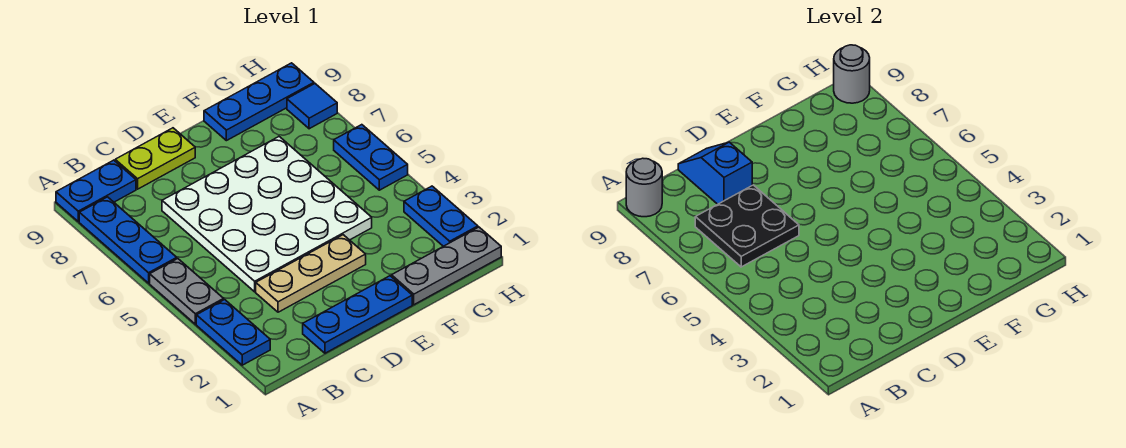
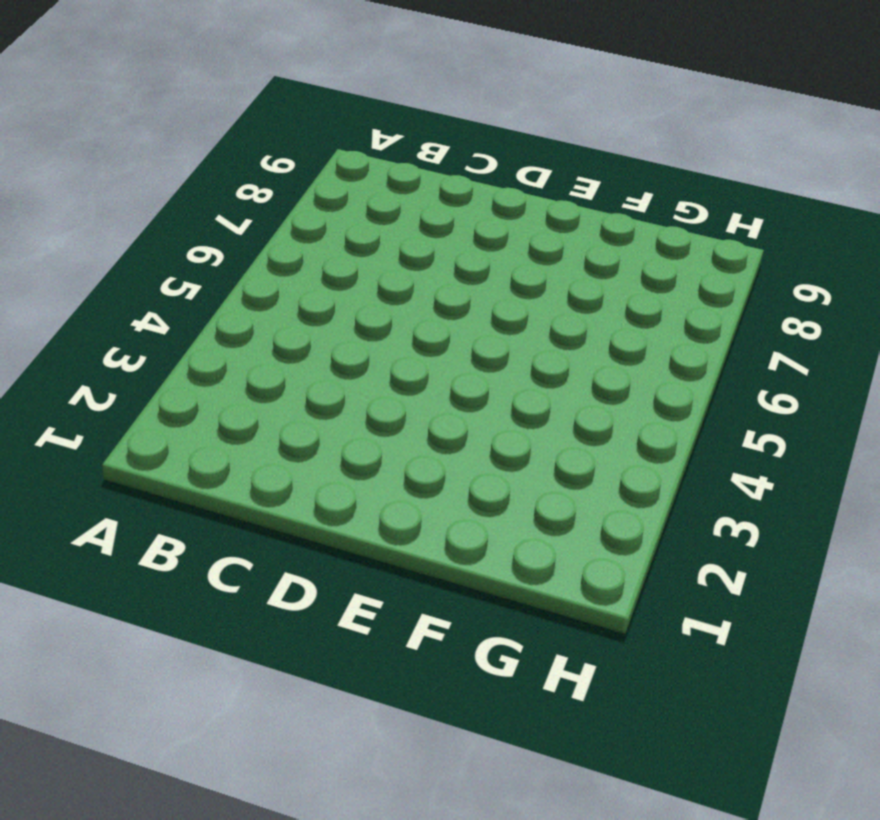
none -> blue plate A2:A3 level 1
none -> grey plate A4:A5 level 1
none -> blue plate A6:A8 level 1

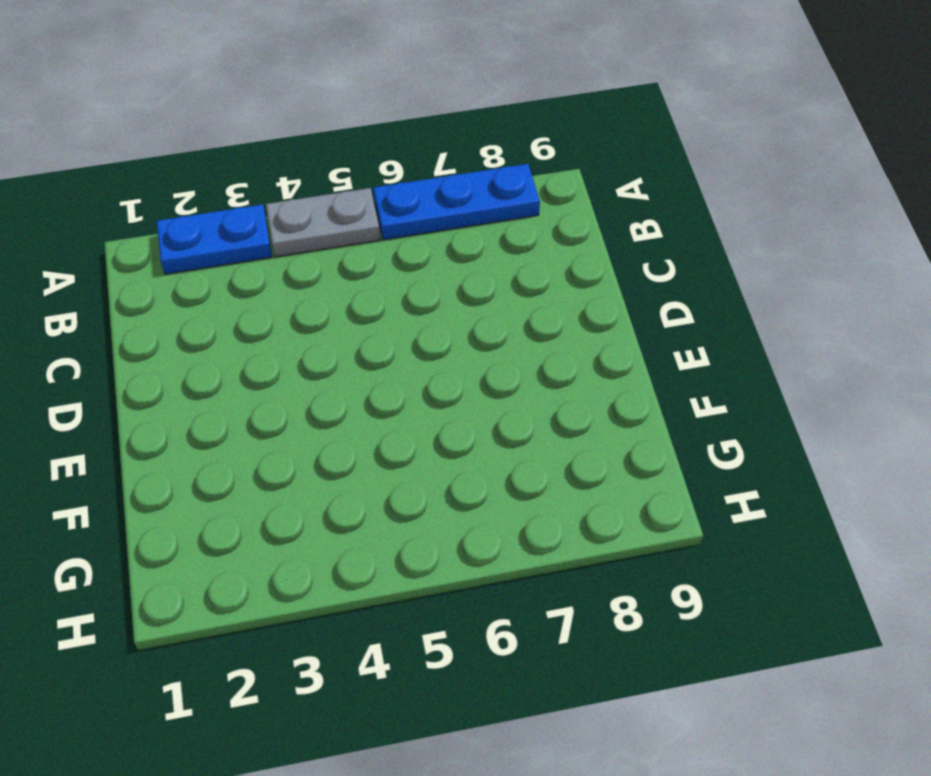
none -> blue plate A9:B9 level 1
none -> blue plate C1:E1 level 1
none -> tan plate C3:E3 level 1

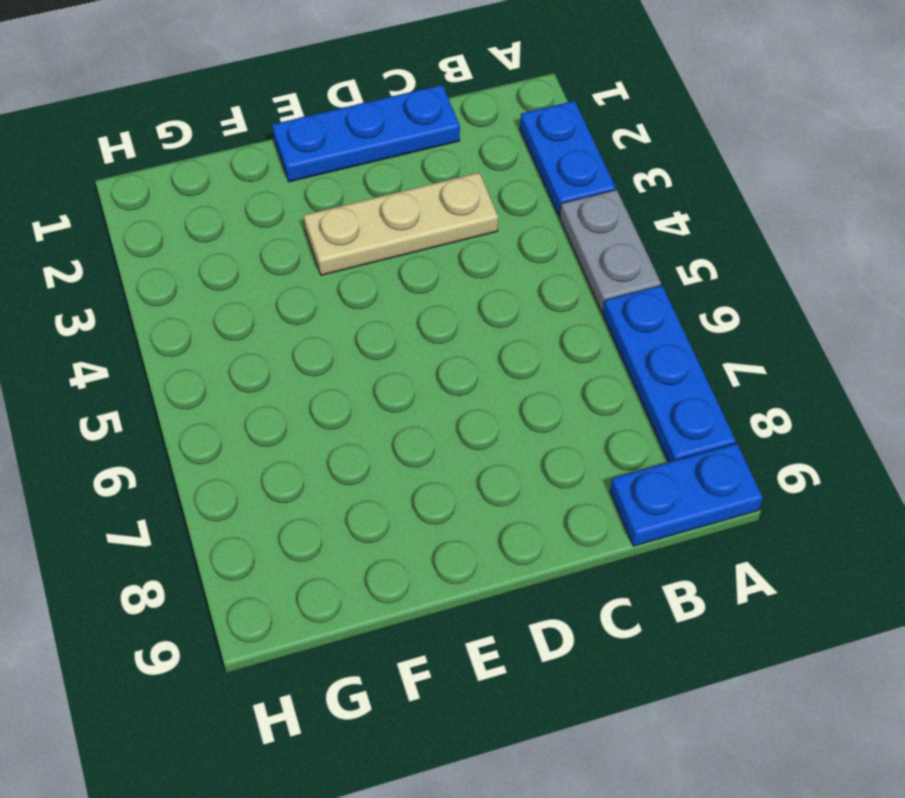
none -> white plate C4:F7 level 1
none -> lime plate C9:D9 level 1
none -> grey plate F1:H1 level 1

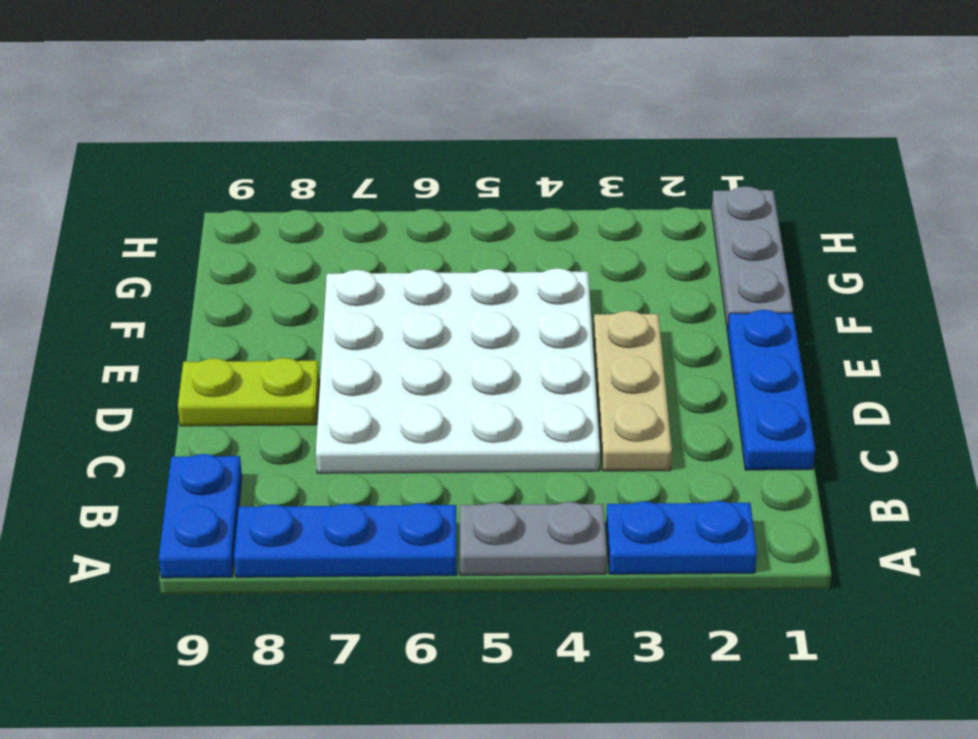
lime plate D8:D9 level 1 -> lime plate C9:D9 level 1
none -> blue plate F9:H9 level 1
none -> blue plate H2:H3 level 1
none -> blue plate H5:H6 level 1

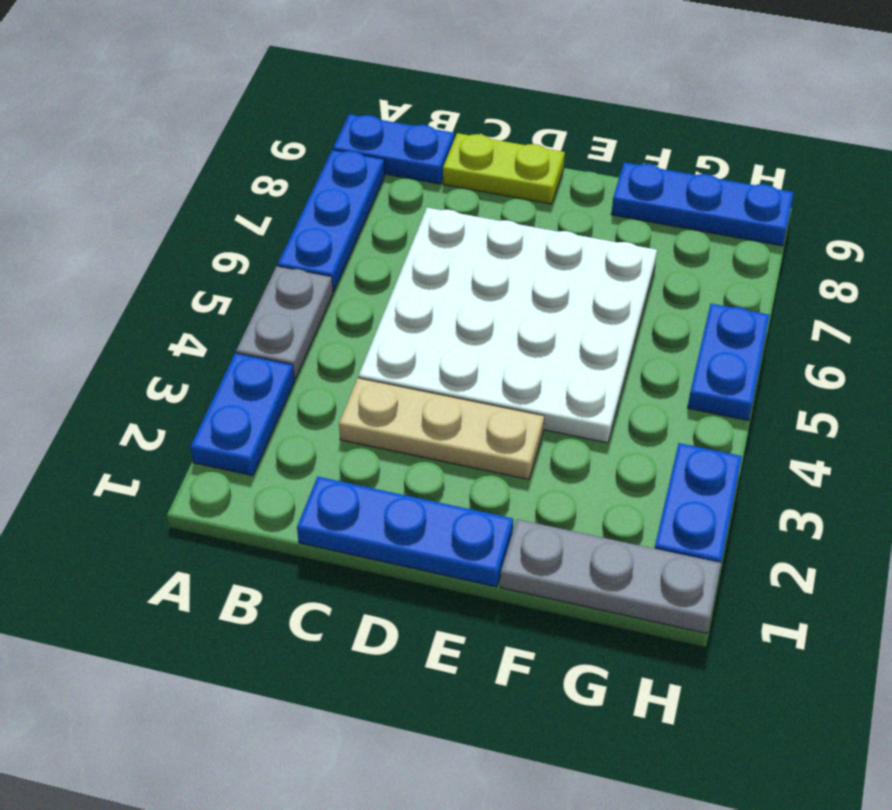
none -> blue tile H8 level 1
none -> grey round brick A9 level 2
none -> black plate B6:C7 level 2

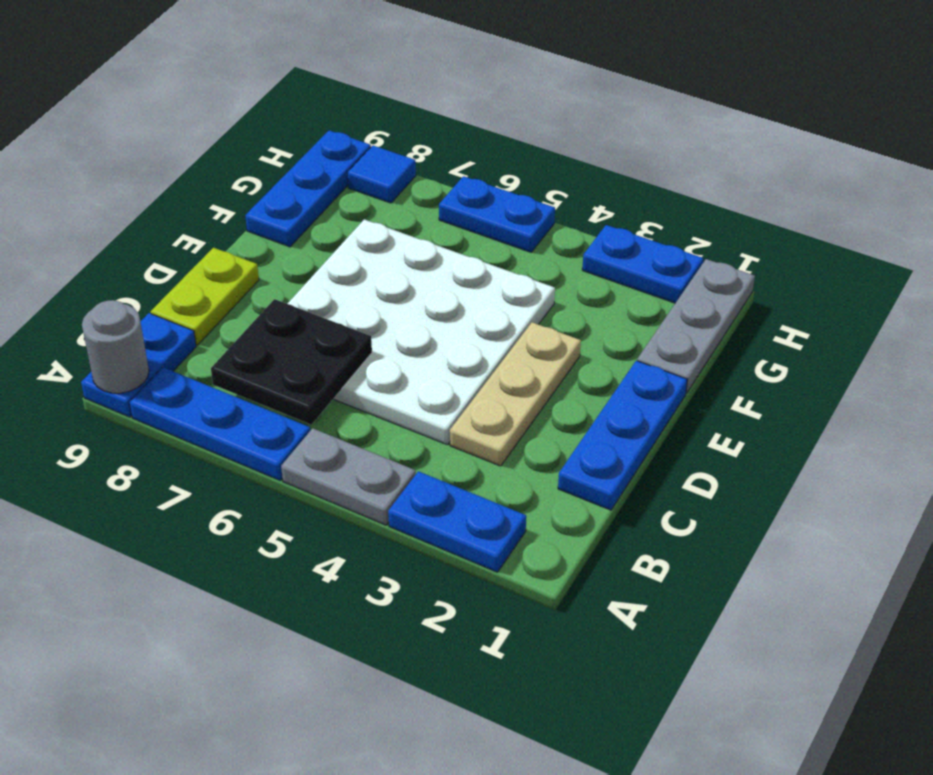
none -> blue slope C8:C9 level 2 top 8
none -> grey round brick H9 level 2

